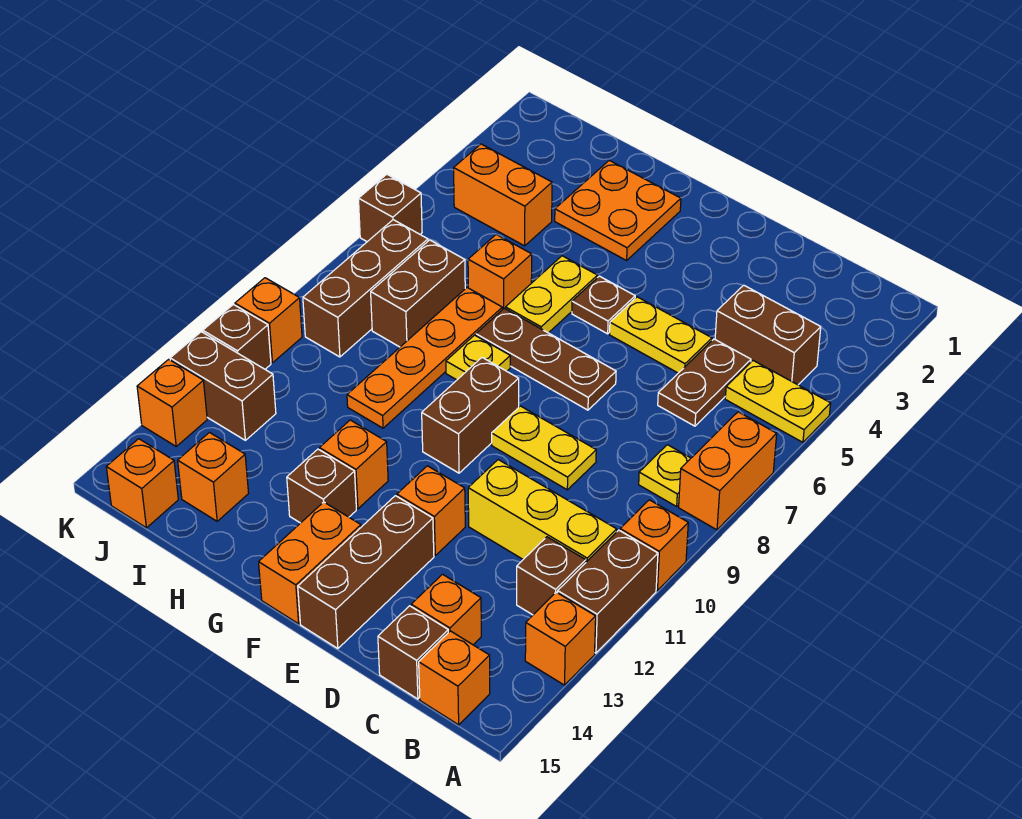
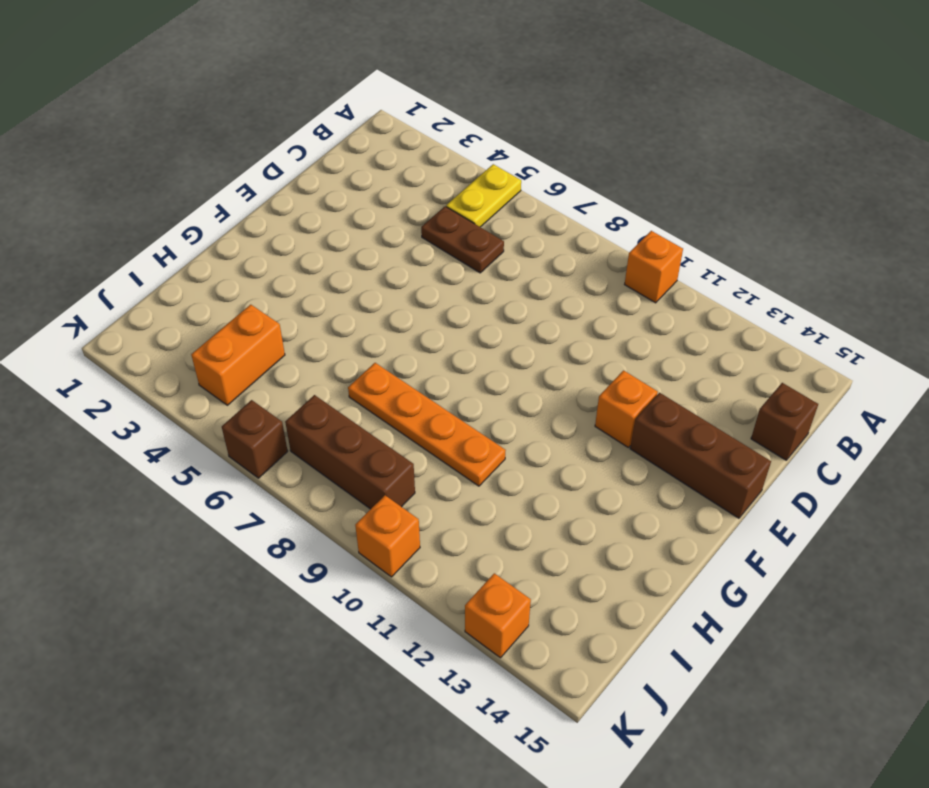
none -> orange brick A7:A8 level 1
none -> brown brick A11:A12 level 1
none -> orange brick A13 level 1
none -> brown brick B4:C4 level 1

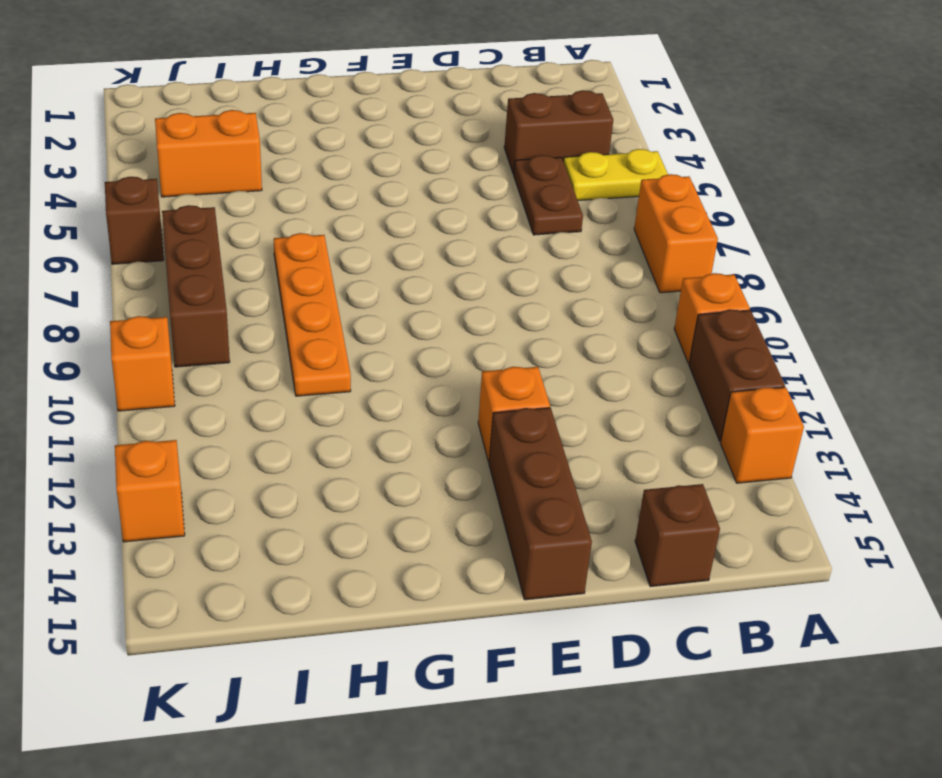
none -> yellow plate B8 level 1
none -> yellow brick B11:D11 level 1
none -> brown brick B12 level 1
none -> orange brick B15 level 1

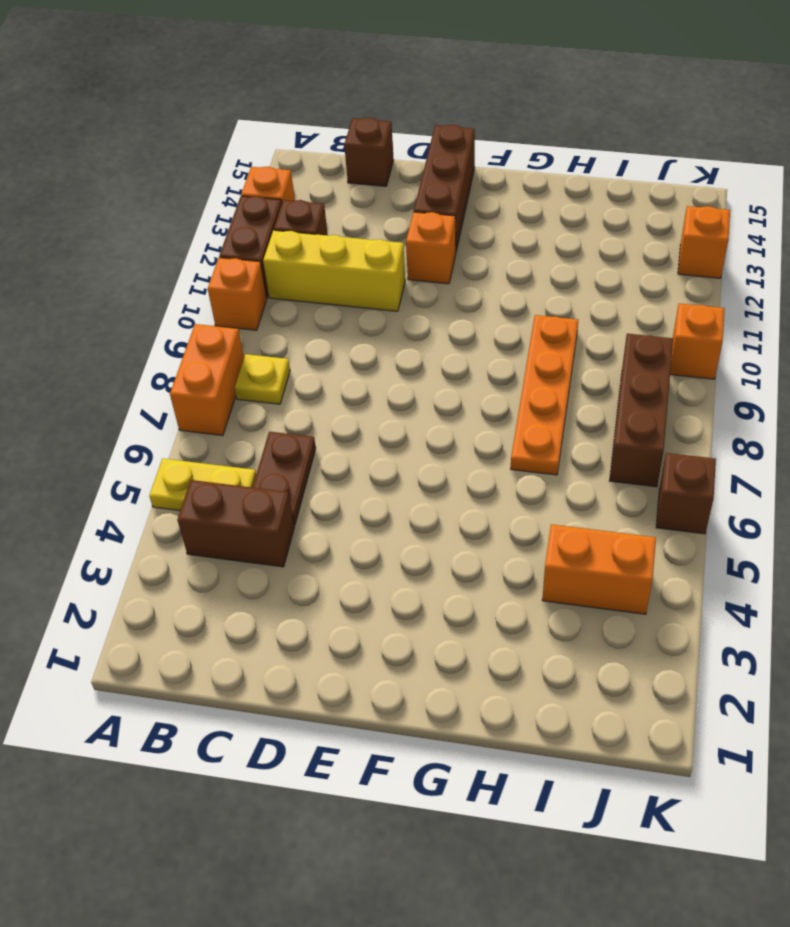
none -> orange brick B15 level 1
none -> orange brick C14 level 1
none -> yellow plate D5:E5 level 1
none -> yellow plate D9:E9 level 1

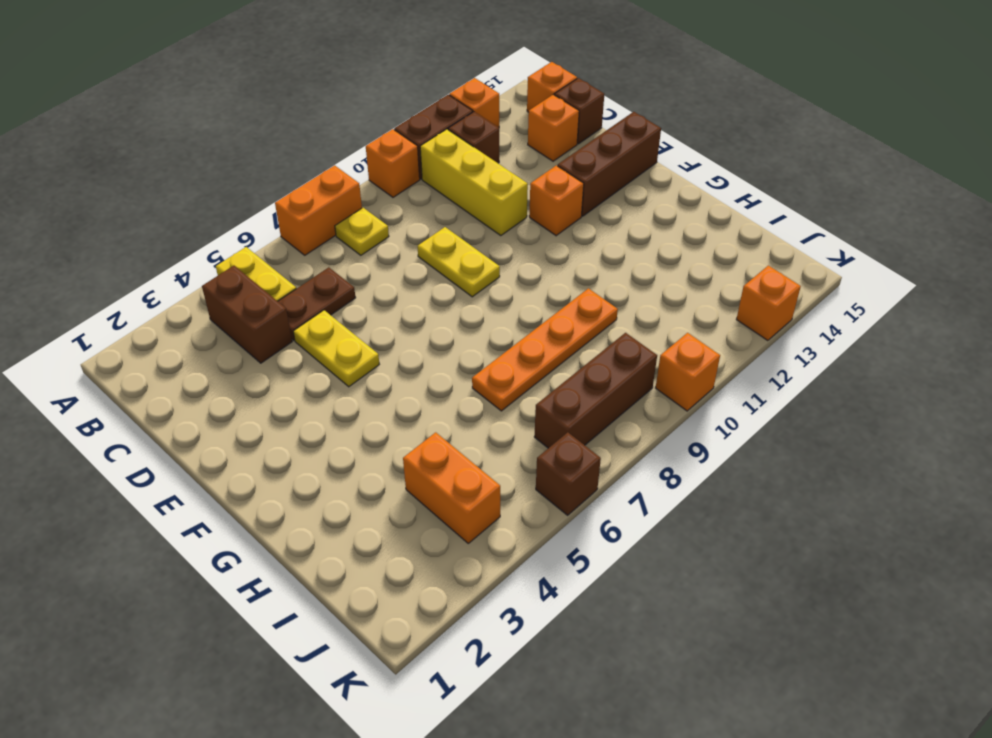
none -> brown plate E7:G7 level 1
none -> brown plate F5 level 1
none -> brown brick F9:F10 level 1
none -> orange brick F14:F15 level 1

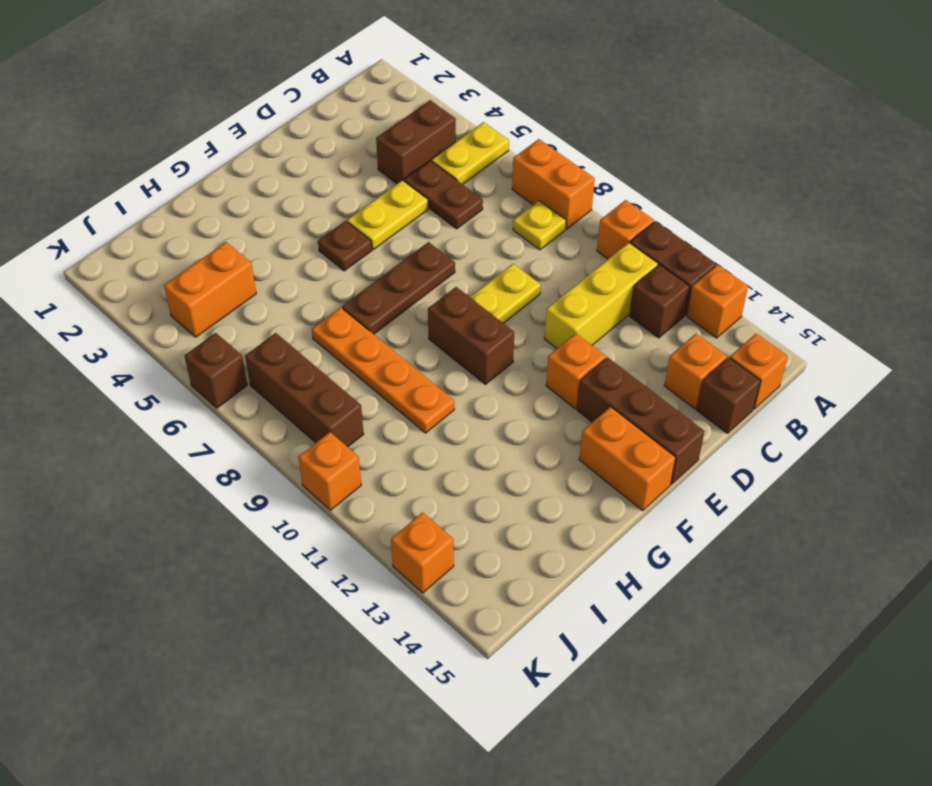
none -> orange plate G2:H3 level 1
none -> yellow plate G5:G6 level 1
none -> yellow plate G8 level 1
none -> orange brick G12 level 1

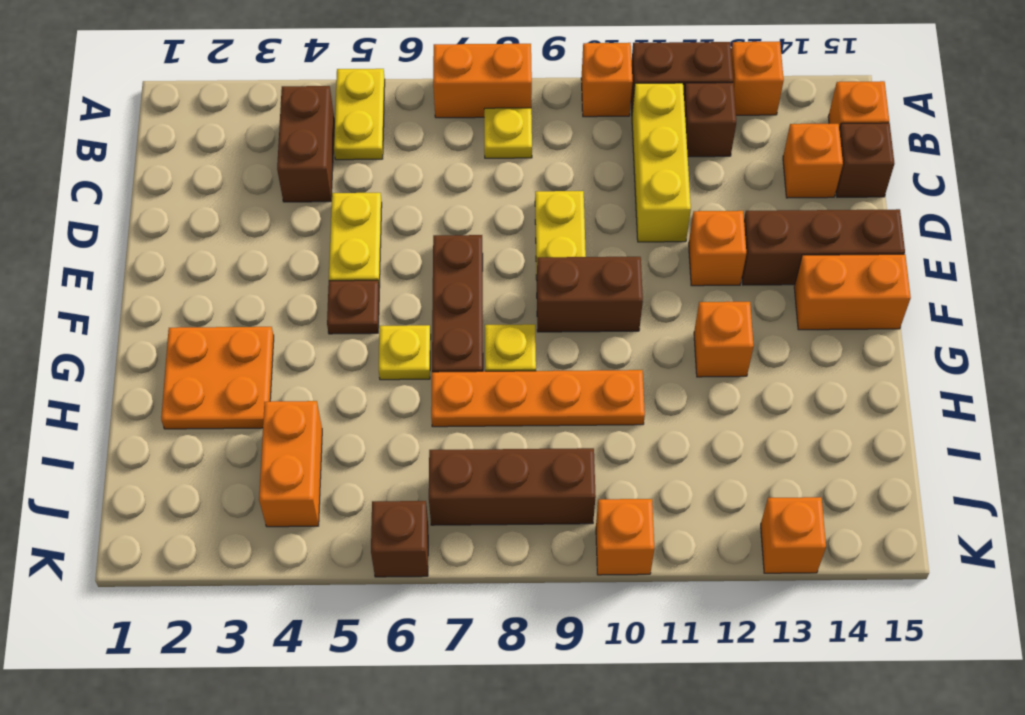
yellow plate G6 level 1 -> yellow plate G5:G6 level 1
none -> brown plate C5:C6 level 1
none -> brown brick G13 level 1
none -> orange brick H6 level 1
none -> brown brick I7:I8 level 1

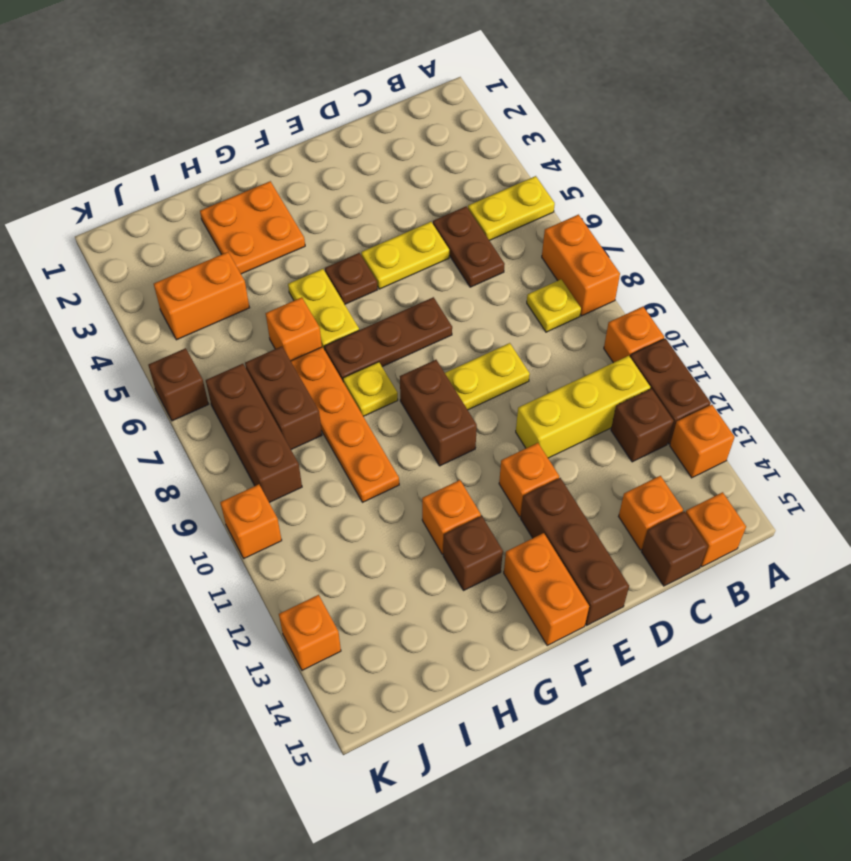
none -> brown brick B4:C4 level 1
none -> orange brick I14 level 1
none -> brown brick J12:K12 level 1
none -> orange brick J15 level 1

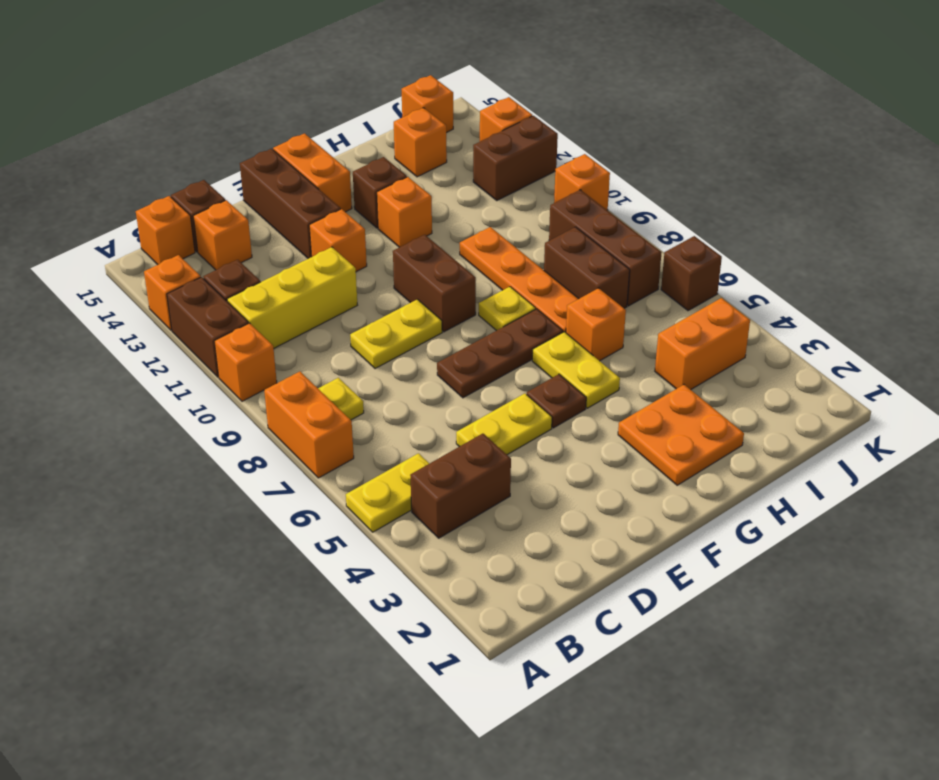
none -> brown plate C5:C6 level 1
none -> brown brick K11 level 1

